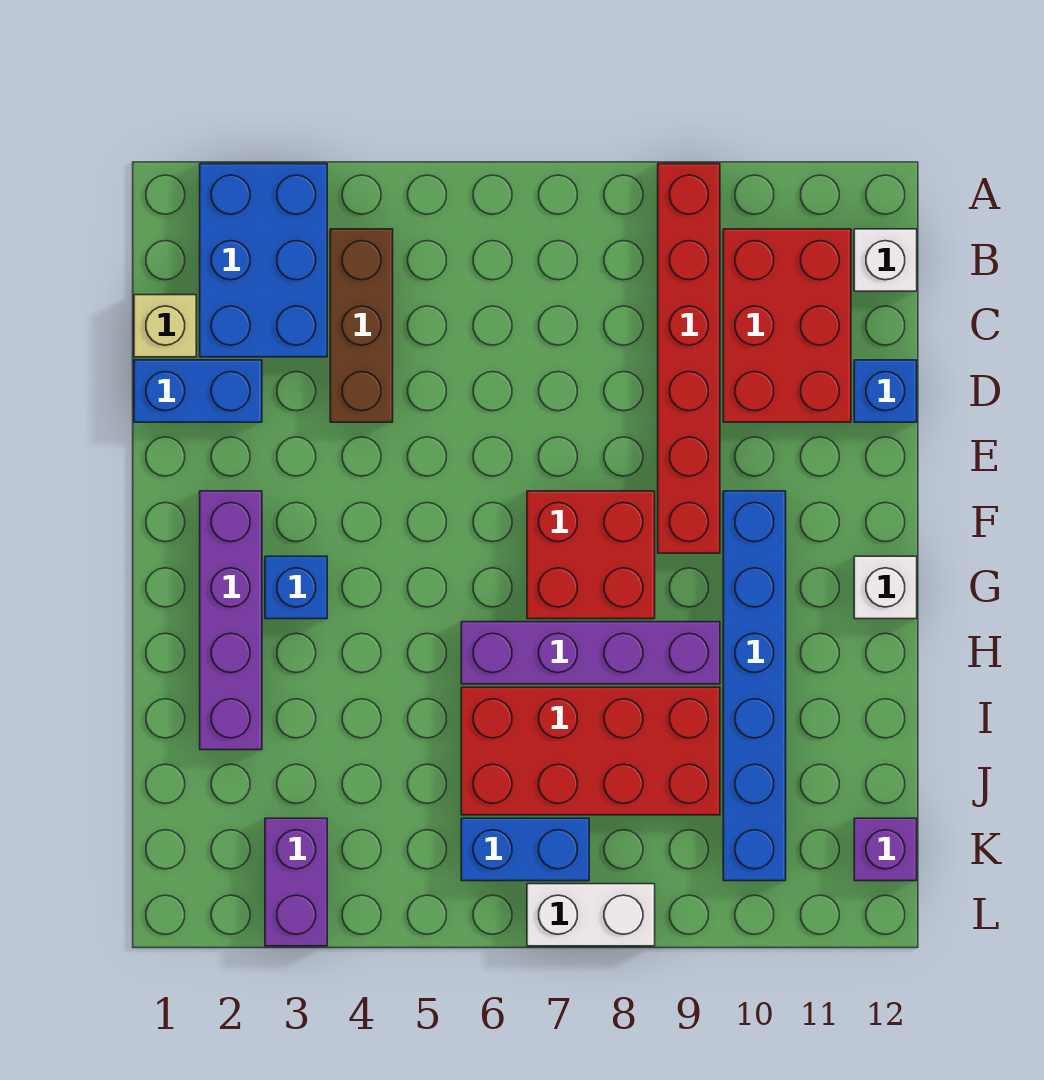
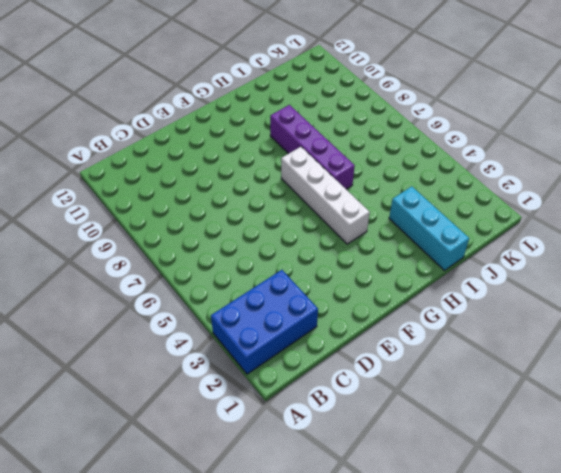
white brick G4:G7 level 1 -> red brick F7:G8 level 1
cyan brick I1:I3 level 1 -> purple brick F2:I2 level 1
none -> red brick A9:F9 level 1
none -> brown brick B4:D4 level 1
none -> red brick B10:D11 level 1

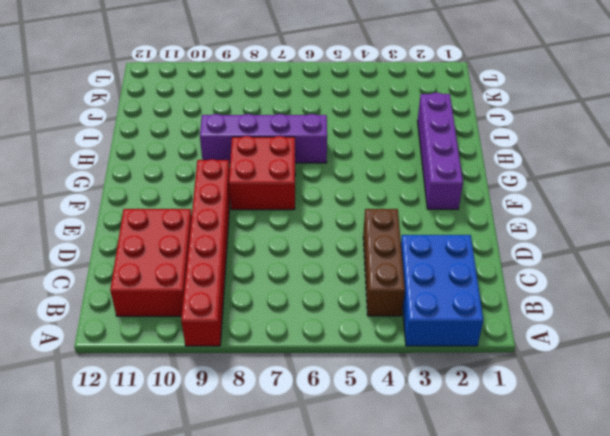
none -> white brick B12 level 1
none -> tan brick C1 level 1
none -> blue brick D1:D2 level 1

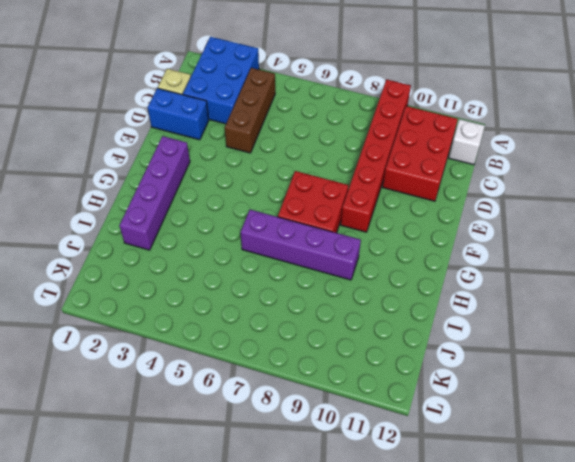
none -> blue brick D12 level 1
none -> blue brick F10:K10 level 1
none -> blue brick G3 level 1

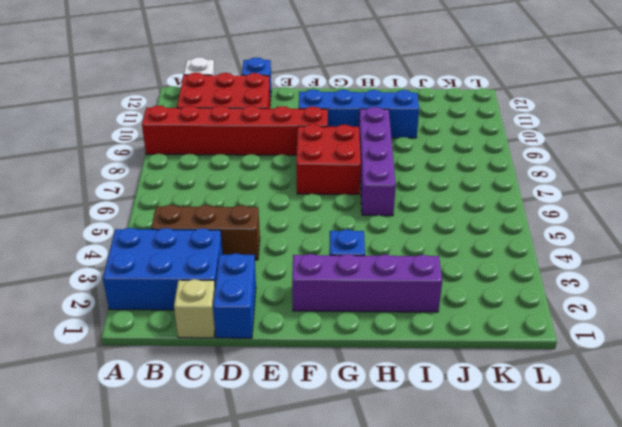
blue brick F10:I10 level 1 -> blue brick F10:K10 level 1
none -> white brick G12 level 1
none -> red brick I6:J9 level 1
none -> purple brick K3:L3 level 1

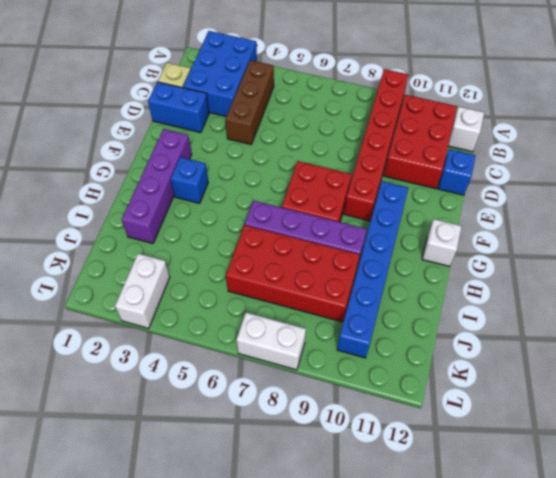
white brick K3:L3 level 1 -> purple brick K3:L3 level 1
none -> blue brick K6:K7 level 1
none -> purple brick K12 level 1

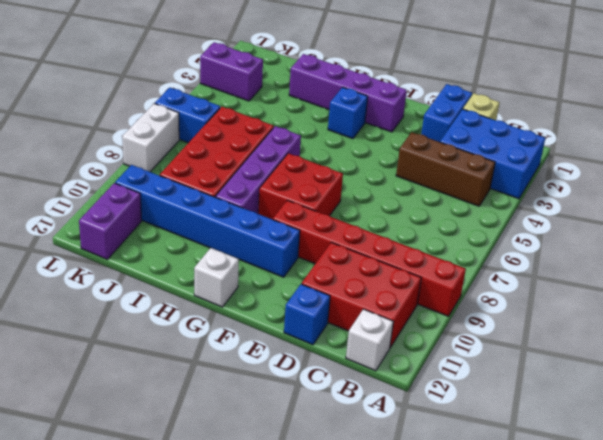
blue brick K6:L6 level 1 -> blue brick K6:K7 level 1
purple brick K11:K12 level 1 -> purple brick K12 level 1

